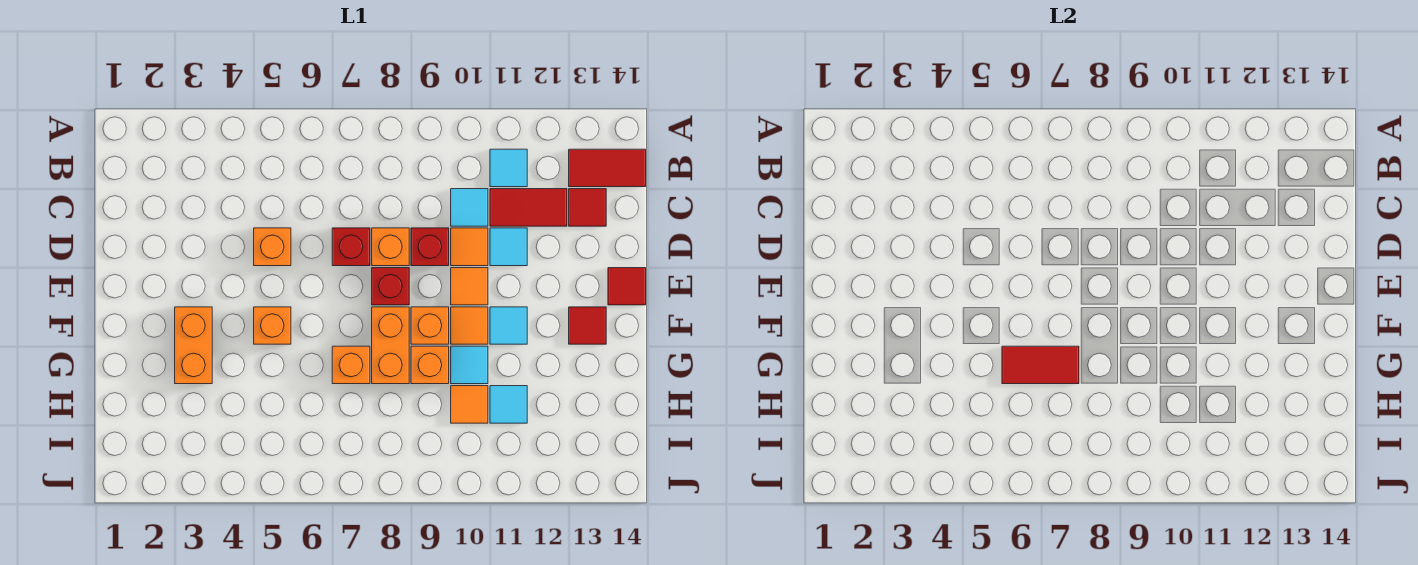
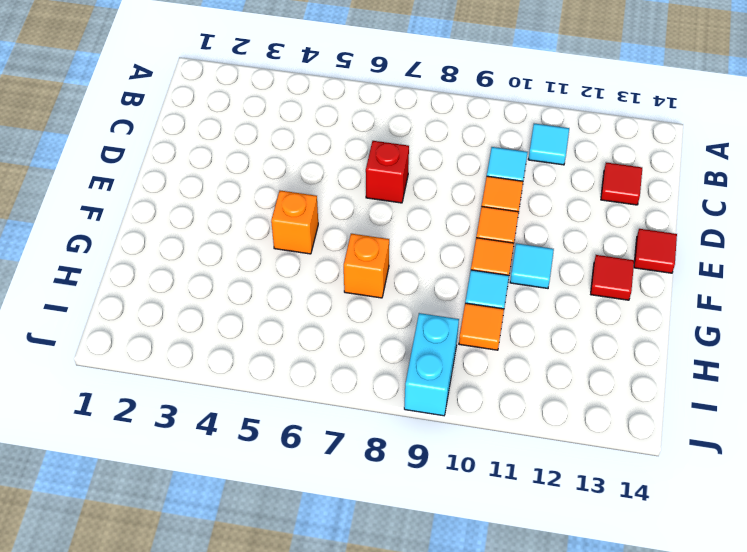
cyan brick I9:J9 level 1 -> none
none -> red tile B13:B14 level 1
none -> red tile C11:C12 level 1
none -> orange brick D5 level 1

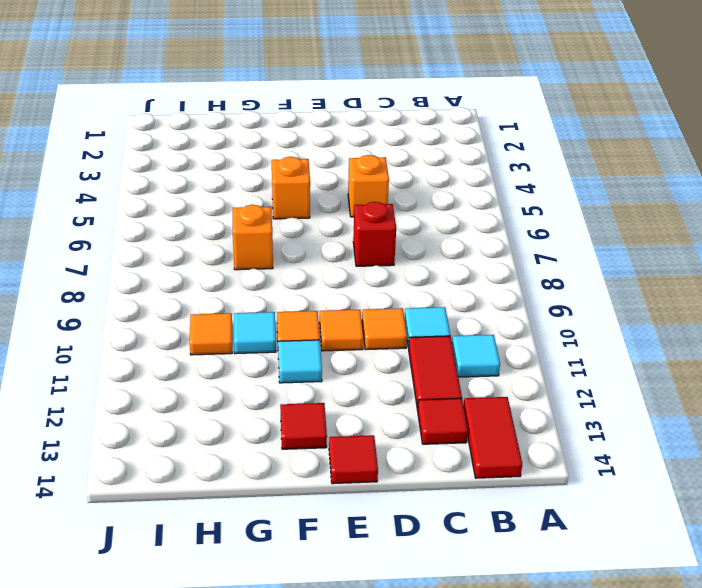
none -> orange brick D8 level 1
none -> red brick D9 level 1
none -> cyan tile D11 level 1

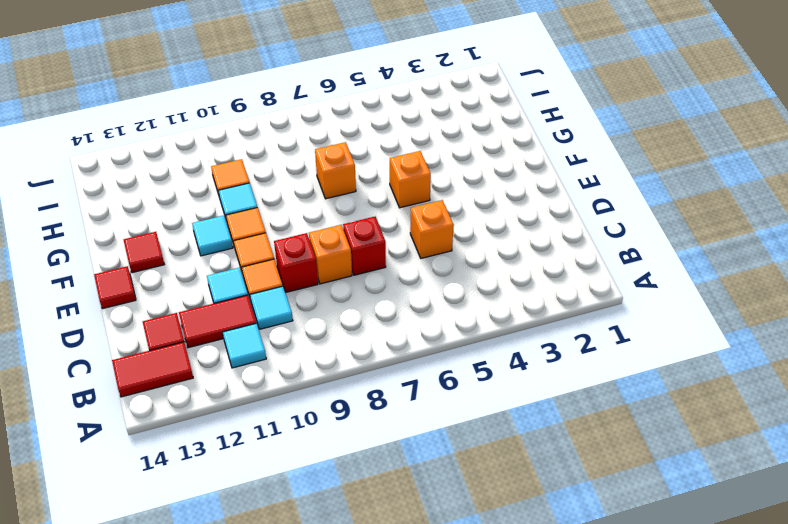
none -> red brick E8 level 1
none -> orange brick F3:G3 level 1
none -> orange brick F8:G8 level 1

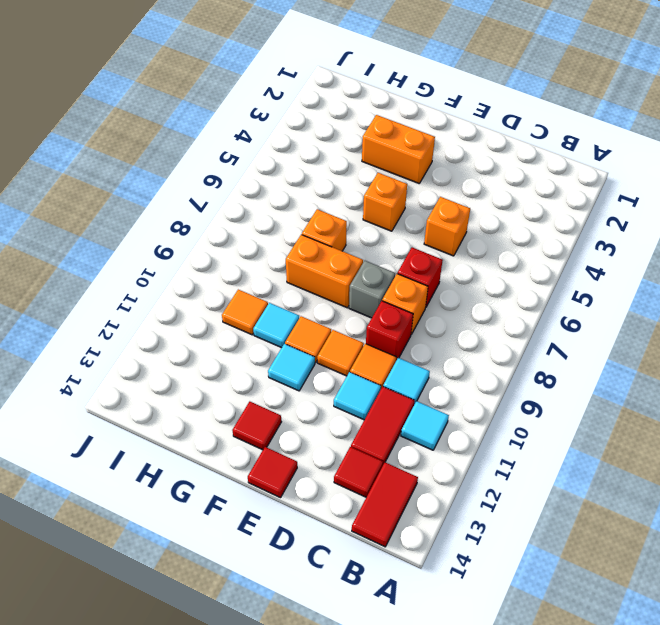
grey brick E8 level 1 -> red brick E8 level 1
none -> orange brick F9 level 1
none -> orange brick G9 level 1
none -> cyan tile H11 level 1

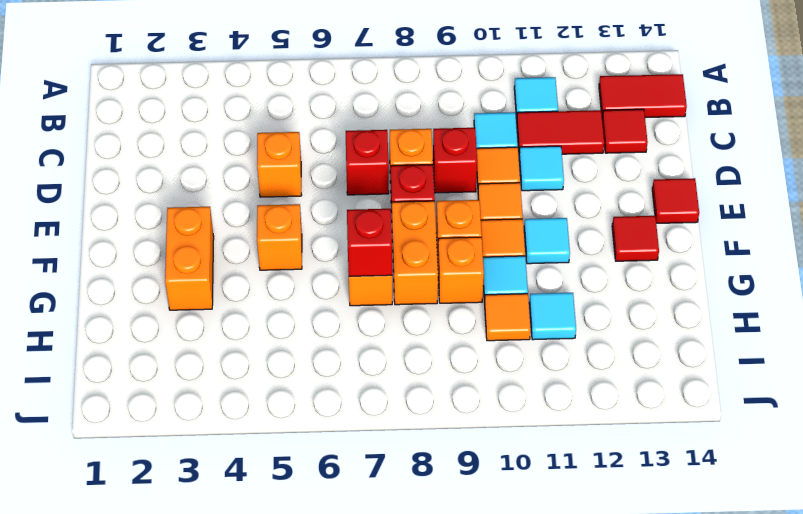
red brick G7 level 2 -> red tile G6:G7 level 2

